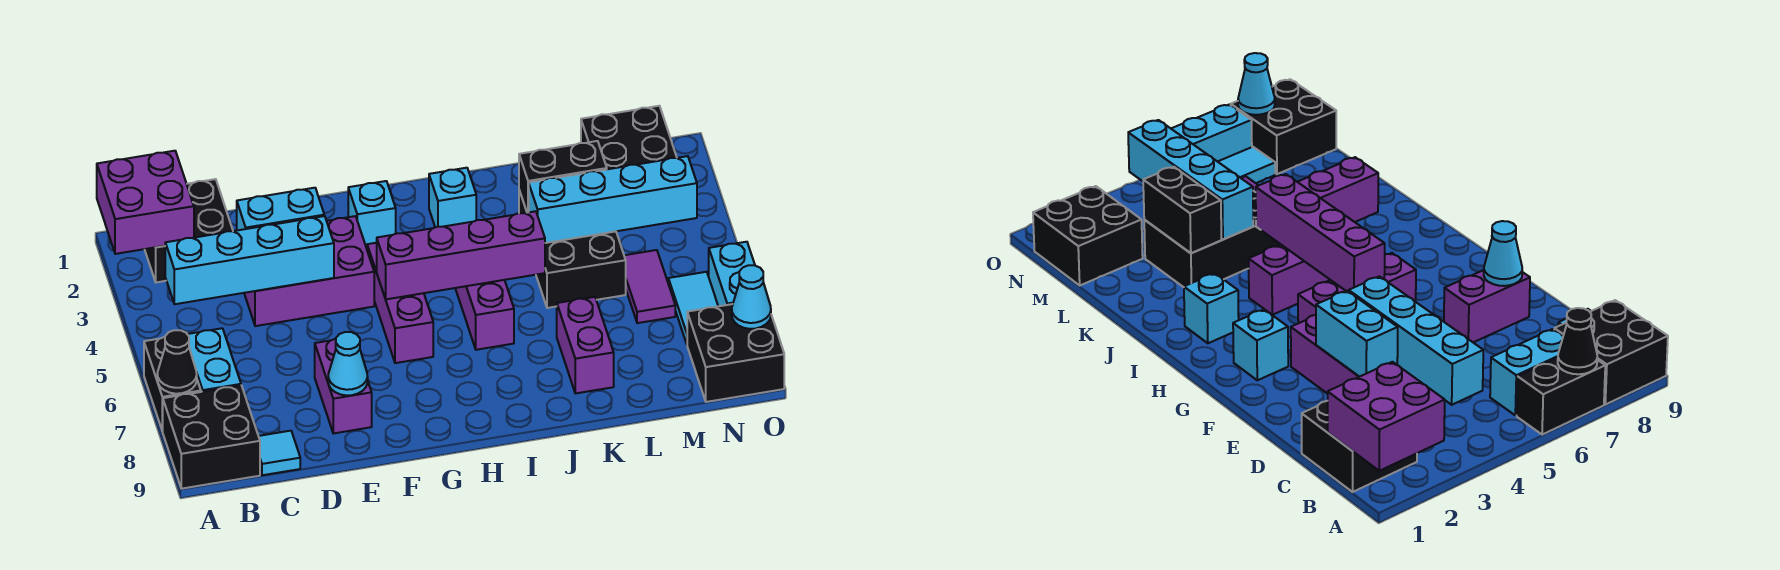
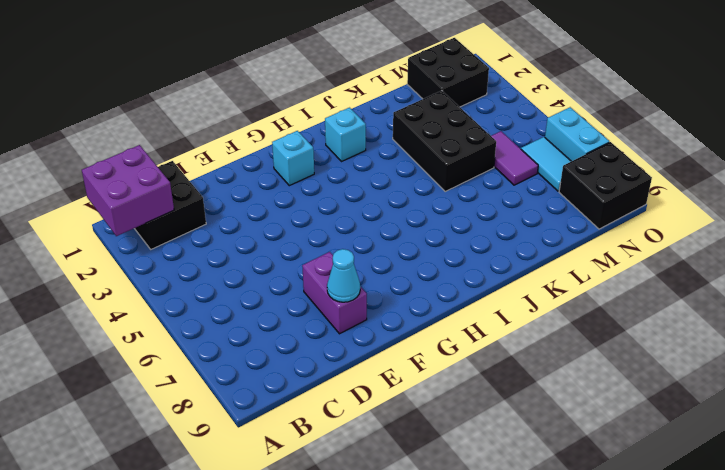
none -> black brick A6:A7 level 1
none -> black brick A8:B9 level 1
none -> cyan brick B6:B7 level 1

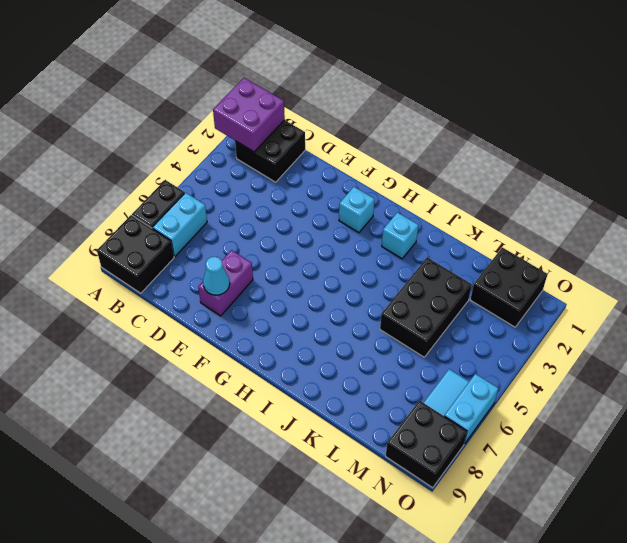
none -> cyan tile C9 level 1
none -> purple brick D3:F4 level 1
none -> purple brick G4:G6 level 1

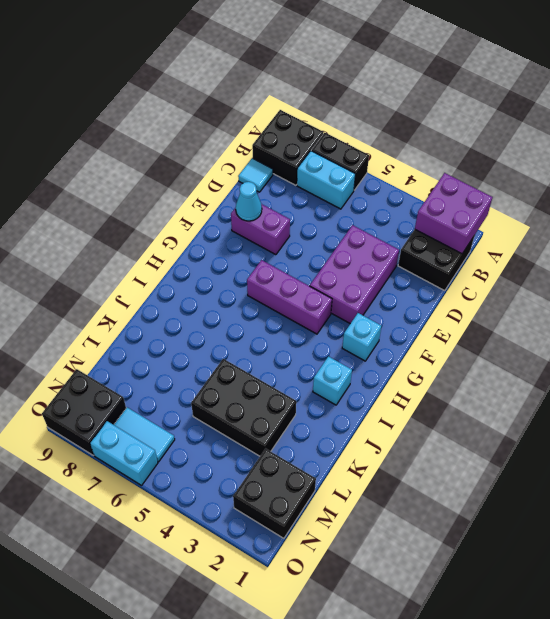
none -> purple brick I4:I6 level 1
none -> purple brick K7:K8 level 1
none -> purple tile M5:M6 level 1

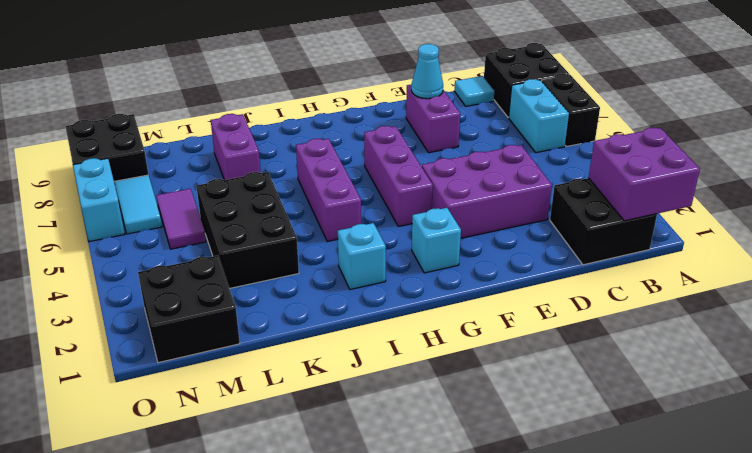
none -> black cone A7 level 2
none -> cyan brick B4:E4 level 2
none -> cyan brick D3:E3 level 2

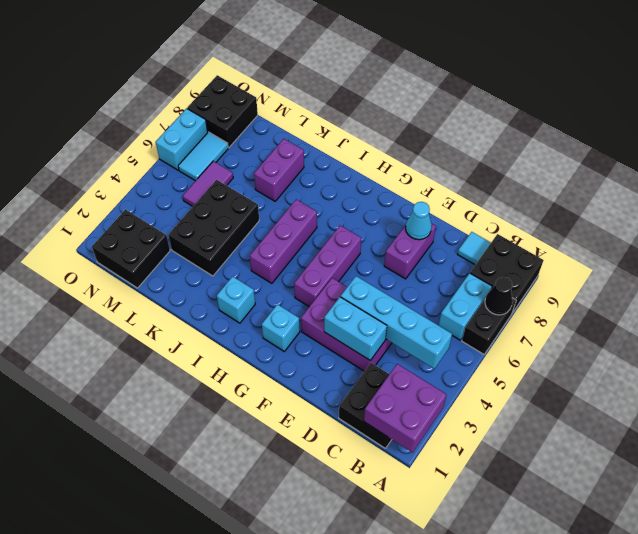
none -> purple brick G5:J5 level 2
none -> black brick K3:L3 level 2
none -> cyan brick K4:N4 level 2

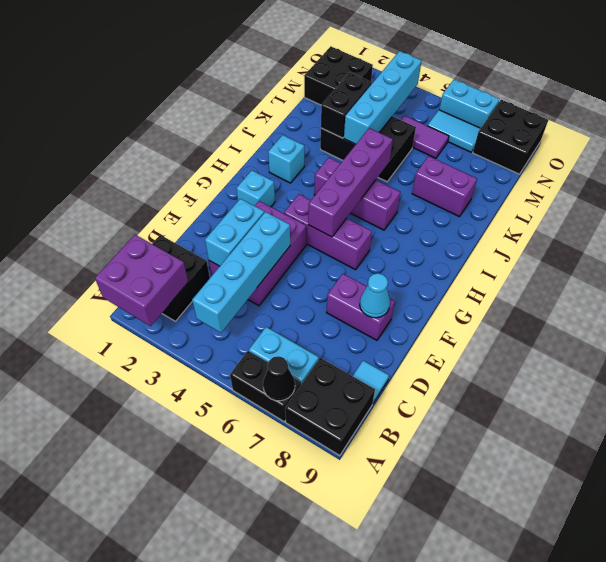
none -> cyan cone O8 level 2

